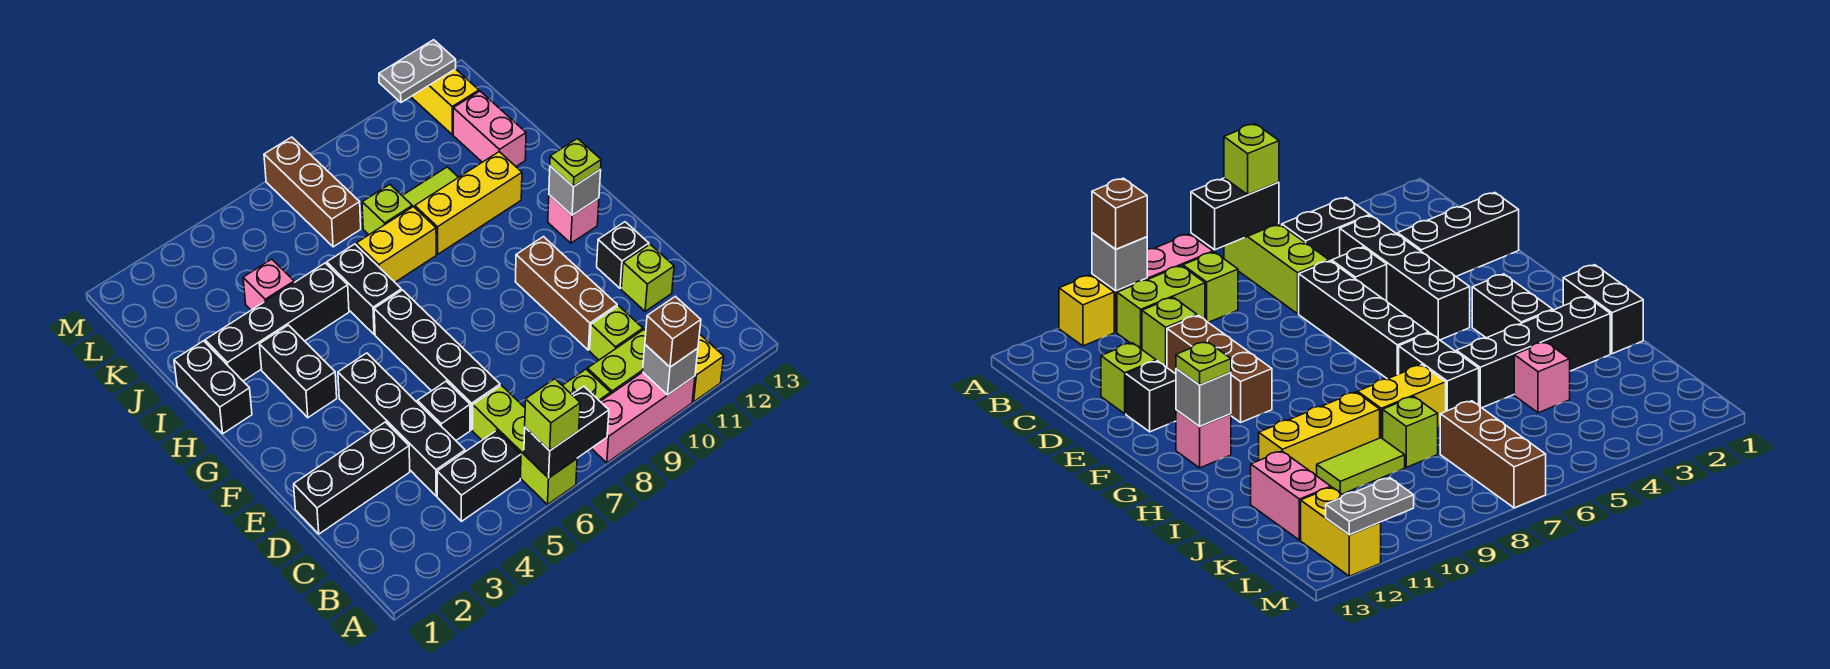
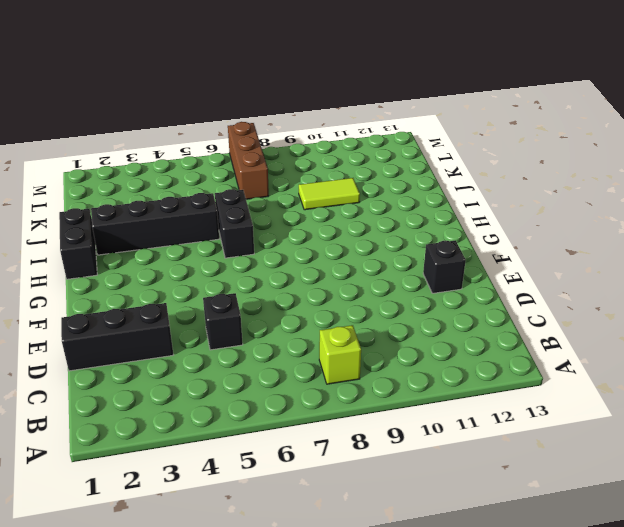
none -> lime brick A6:C6 level 1
none -> pink brick A8:A10 level 1
none -> yellow brick A11 level 1
none -> black brick B4:B5 level 1

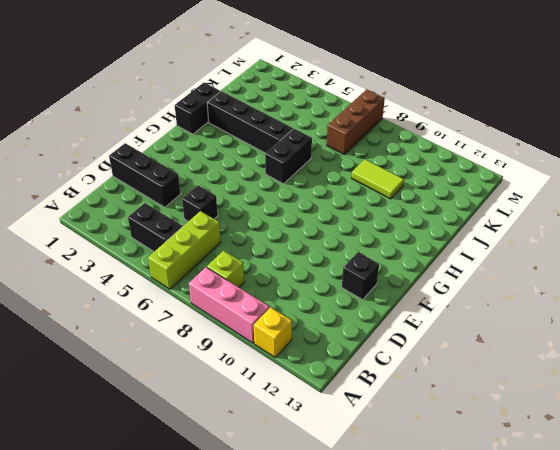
none -> lime brick B9:B10 level 1
none -> black brick C4:F4 level 1
none -> lime brick C10 level 1
none -> black brick D6:G6 level 1

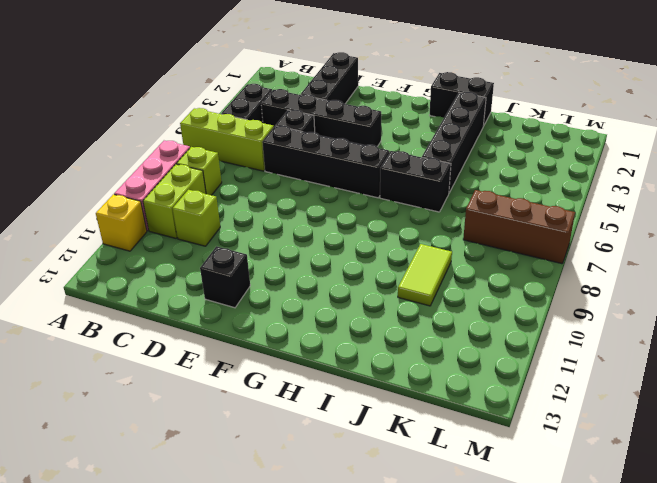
none -> brown brick D10:F10 level 1
none -> lime brick D12 level 1
none -> black brick G3:H3 level 1
none -> pink brick G12 level 1

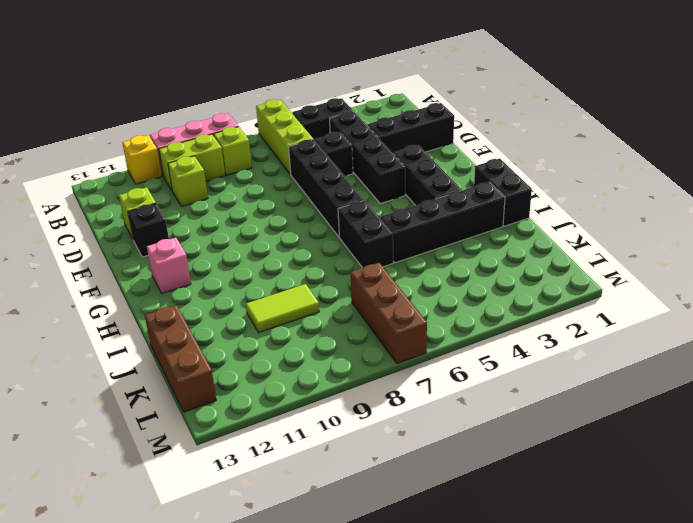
black brick F3:H3 level 1 -> black brick G3:H3 level 1
brown brick J13:L13 level 1 -> brown brick D10:F10 level 1
none -> yellow brick I7:I8 level 1
none -> yellow brick I9:I11 level 1
none -> pink brick J4 level 1
none -> lime brick J8 level 1

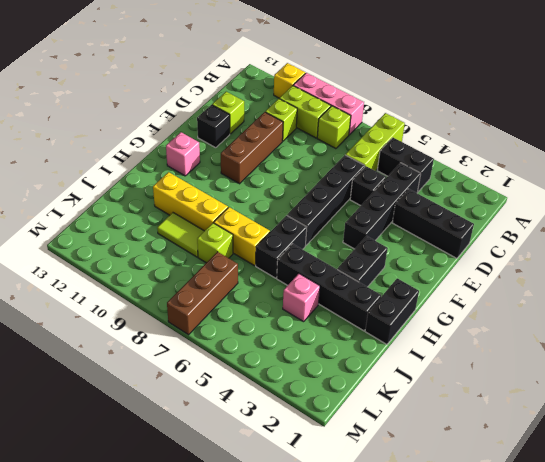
none -> pink brick J12:K12 level 1
none -> yellow brick L12:M12 level 1
none -> black brick A6:A7 level 2
none -> grey brick A10 level 2

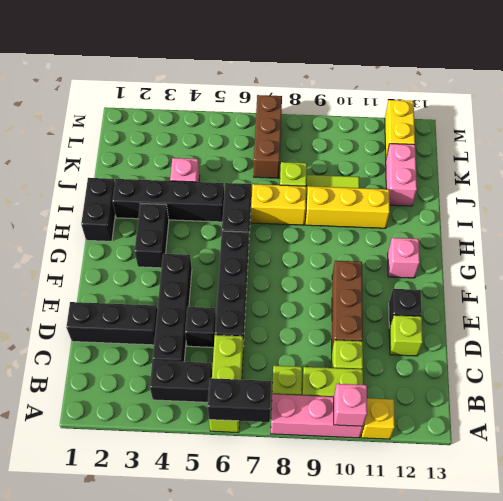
pink brick A10 level 2 -> grey brick A10 level 2
none -> grey brick G12 level 2
none -> grey plate M11:M12 level 2
none -> lime brick A6 level 3
none -> brown brick A10 level 3

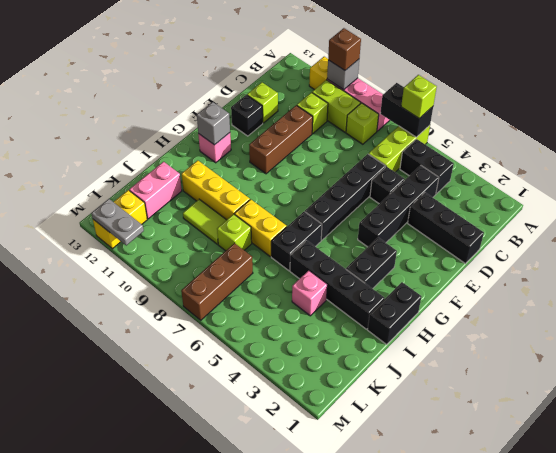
none -> lime plate G12 level 3

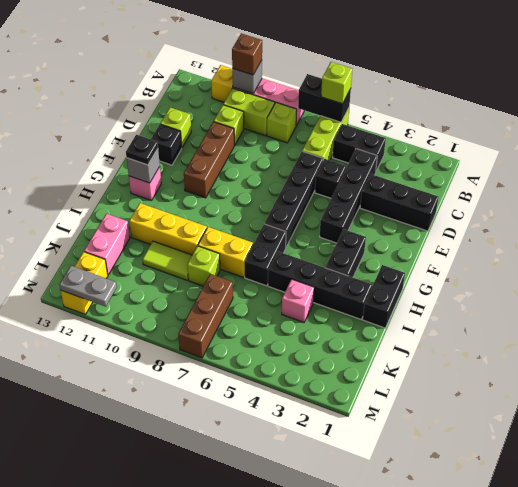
black plate G12 level 3 -> lime plate G12 level 3

